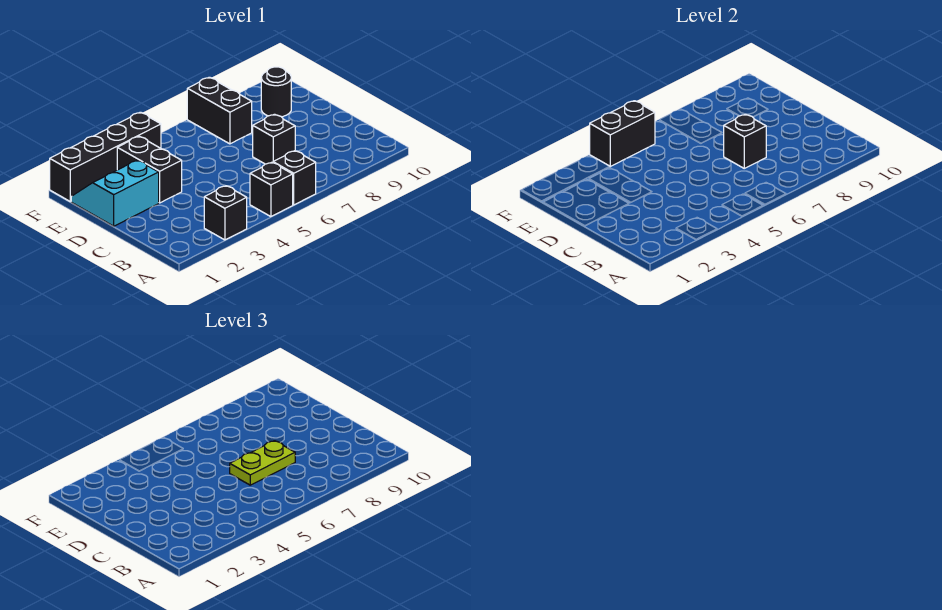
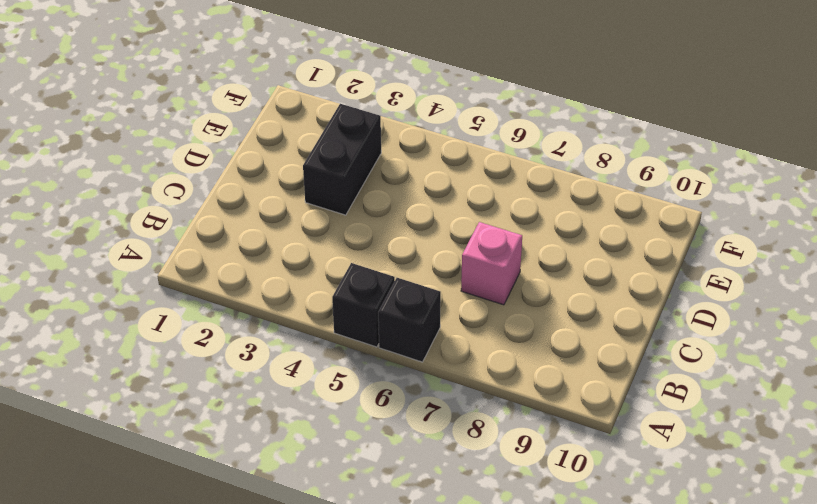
pink brick C7 level 1 -> black brick C7 level 1
none -> black brick A3 level 1
none -> cyan slope D1:E2 level 1 top D
none -> black brick E7:F7 level 1

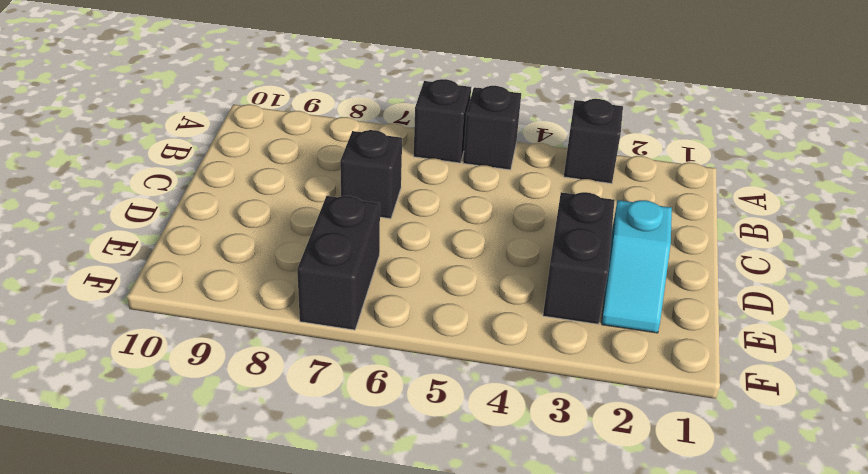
cyan slope D2:E2 level 1 top D -> cyan slope D1:E2 level 1 top D
none -> black round brick E9 level 1
none -> black brick F1:F4 level 1
none -> black brick C7 level 2

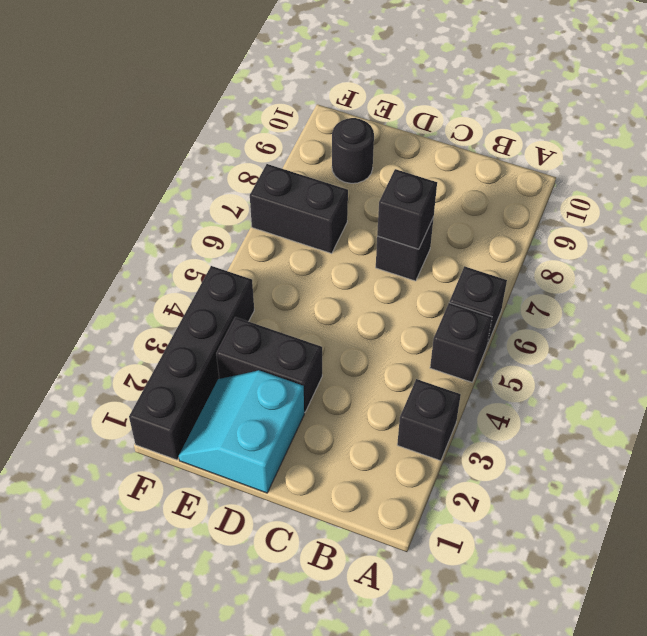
none -> black brick F4:F5 level 2
none -> lime plate C6:C7 level 3

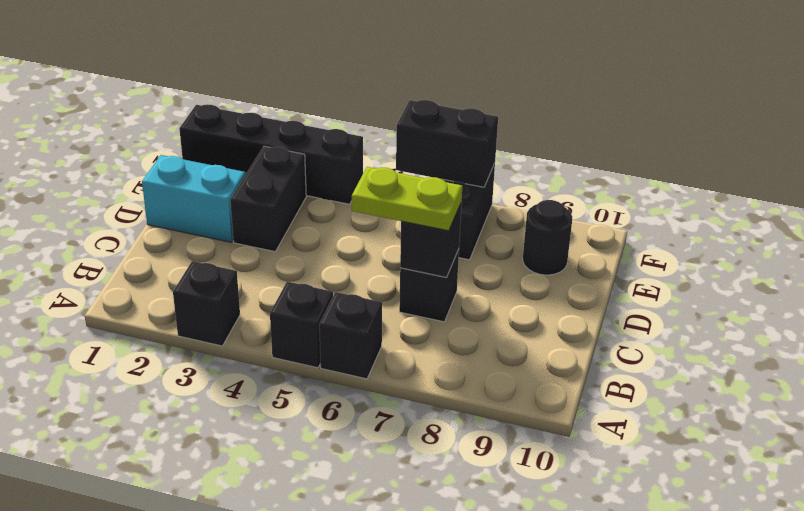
black brick F6:F7 level 2 -> black brick F4:F5 level 2

